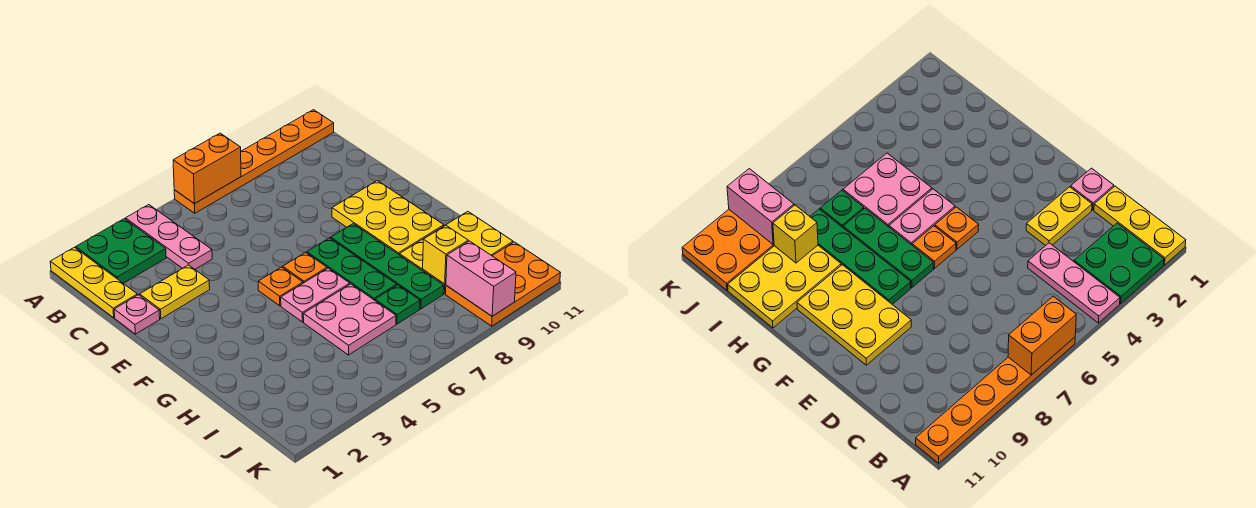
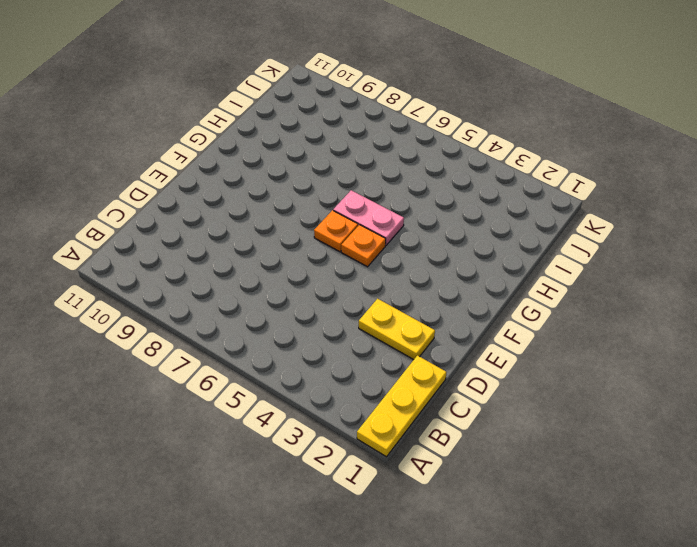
none -> green plate A2:B3 level 1
none -> pink plate A4:C4 level 1
none -> orange plate A6:A11 level 1

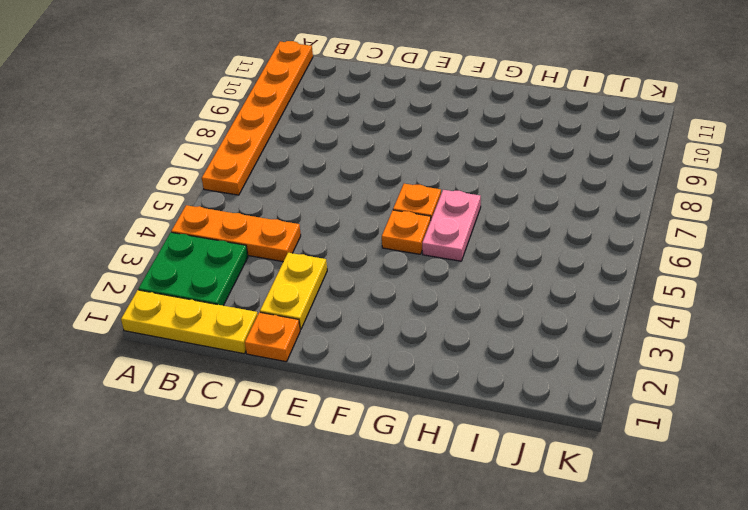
orange plate A4:C4 level 1 -> pink plate A4:C4 level 1
orange plate D1 level 1 -> pink plate D1 level 1
none -> yellow plate E9:G10 level 1
none -> green plate F7:H7 level 1
none -> green plate F8:I8 level 1

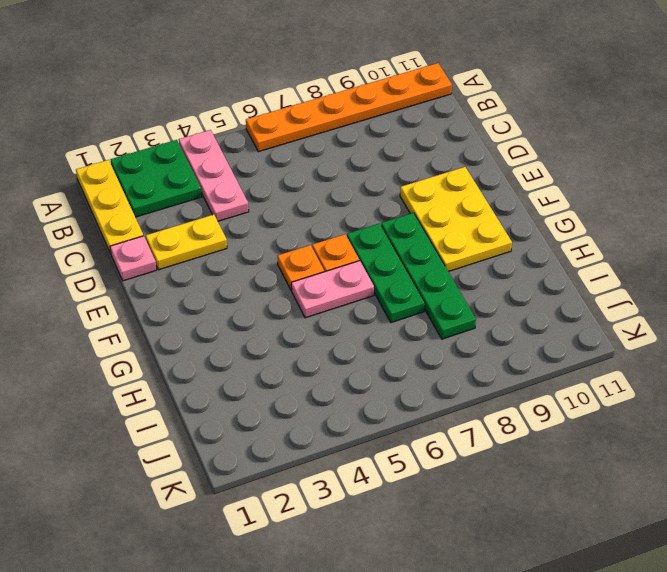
none -> pink plate H5:I6 level 1
none -> yellow plate H9:I11 level 1
none -> green plate I7 level 1

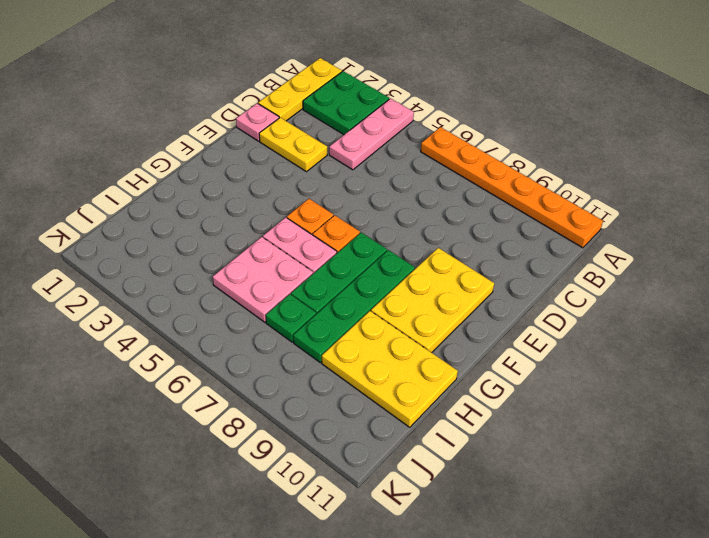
none -> orange plate J9:K11 level 1
none -> orange brick A6:A7 level 2
none -> yellow brick I9 level 2

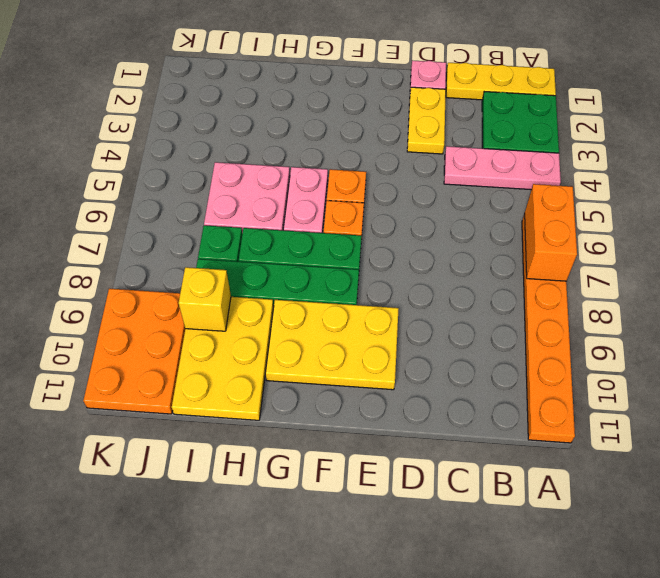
none -> pink brick J9:K9 level 2

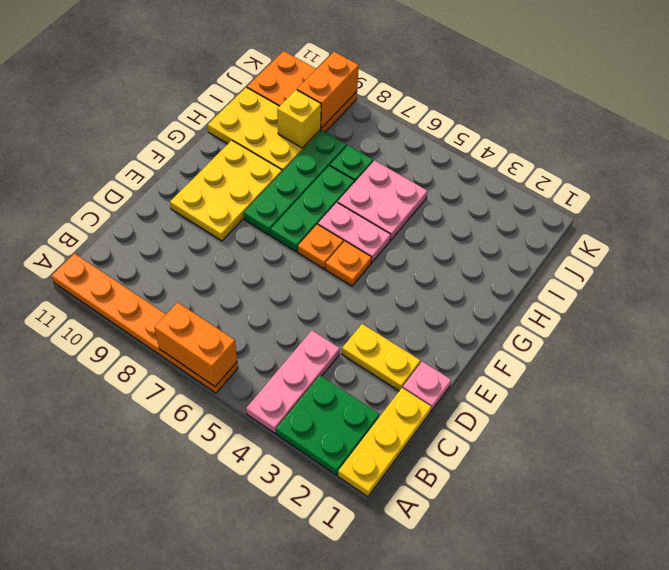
orange brick J9:K9 level 2 -> pink brick J9:K9 level 2

